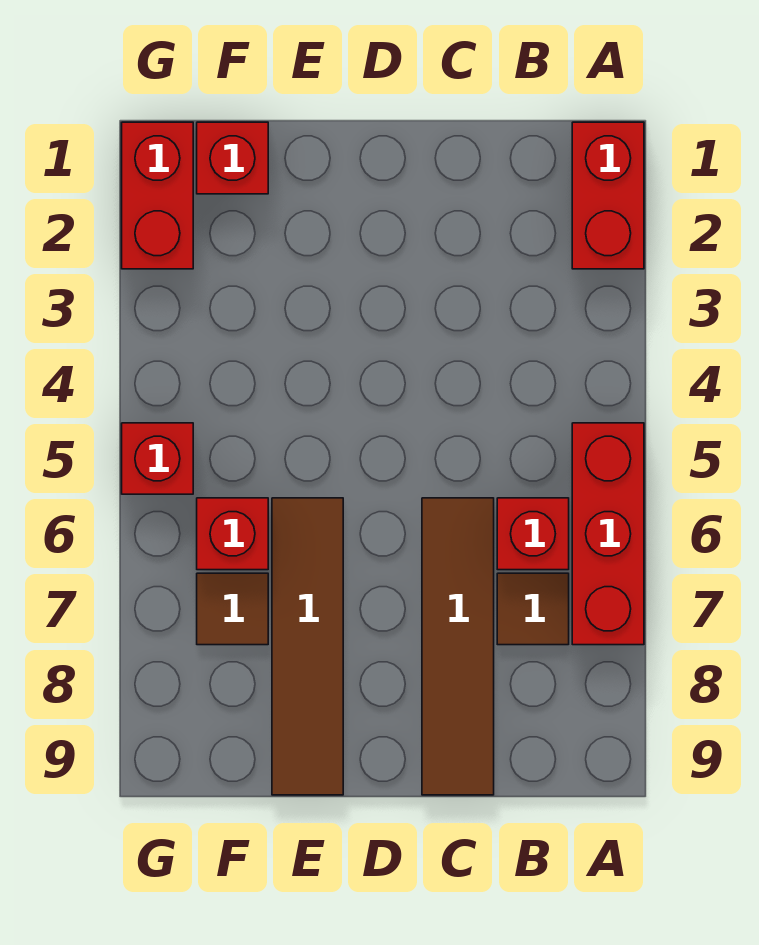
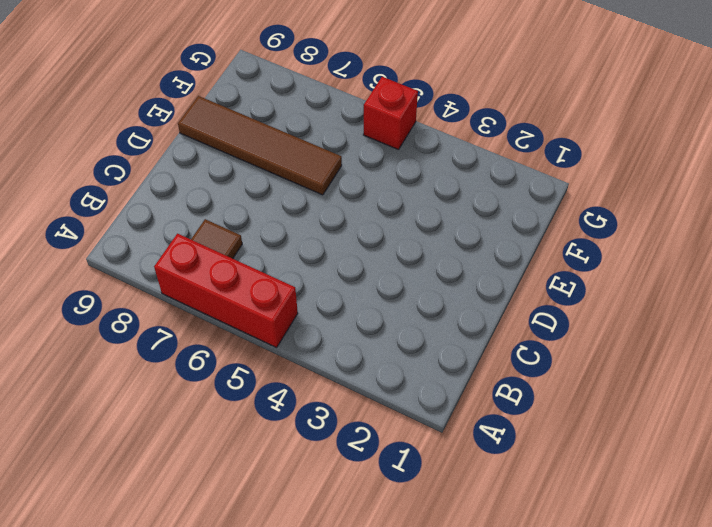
none -> red brick A1:A2 level 1
none -> red brick B6 level 1

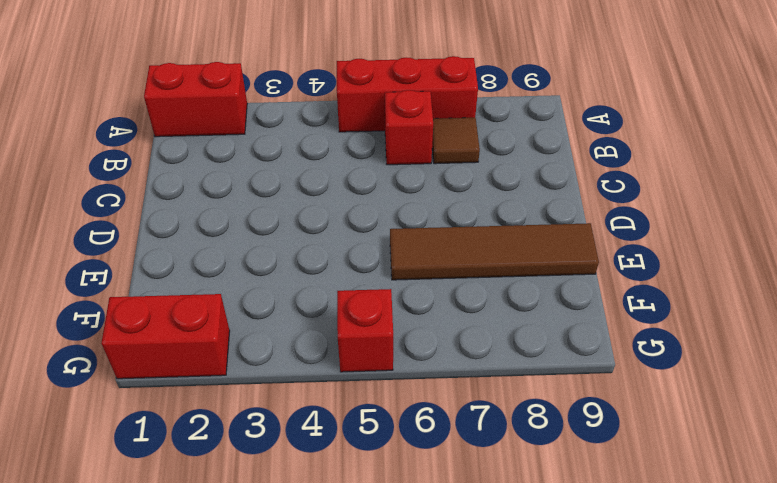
none -> brown tile C6:C9 level 1
none -> red brick F1 level 1

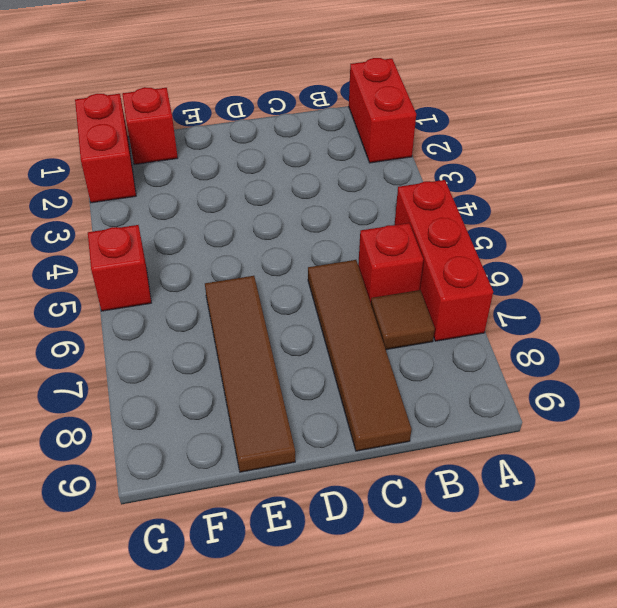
none -> red brick F6 level 1
none -> brown tile F7 level 1

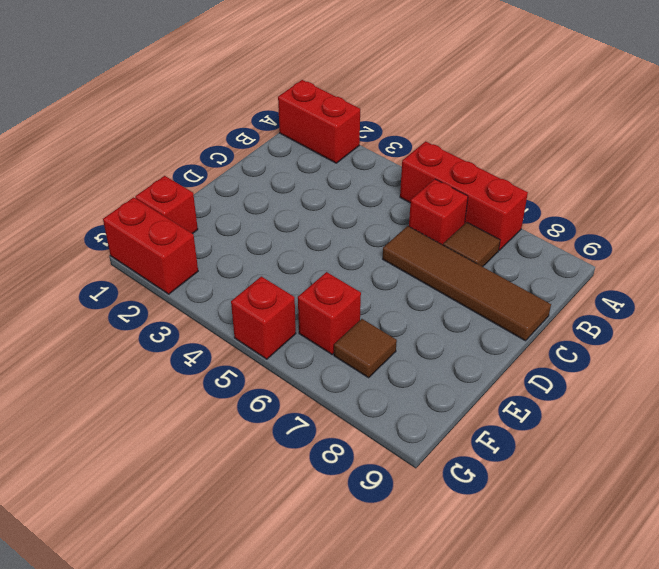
none -> brown tile E6:E9 level 1

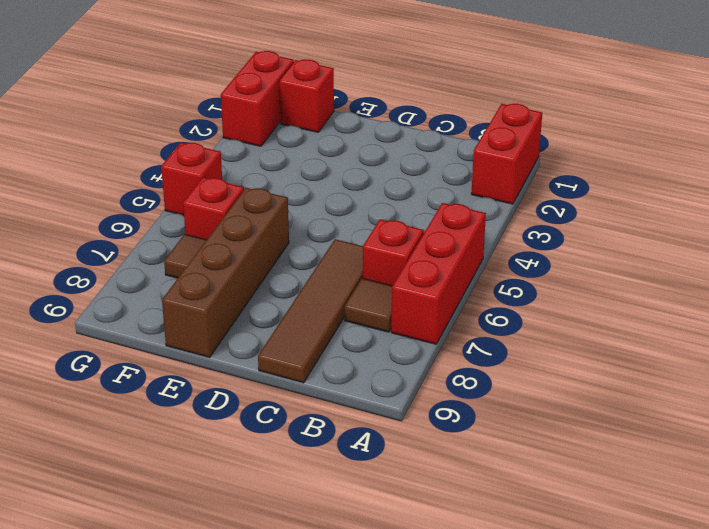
brown brick E6:E9 level 1 -> brown tile E6:E9 level 1

